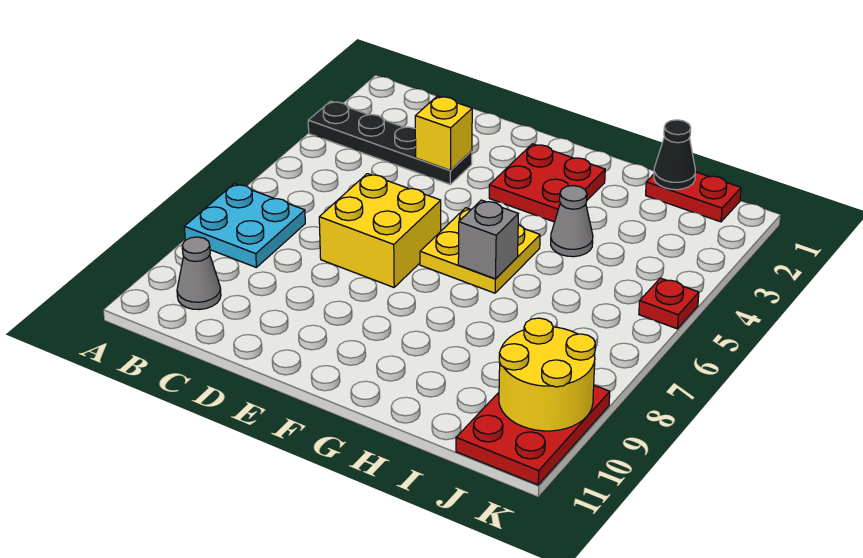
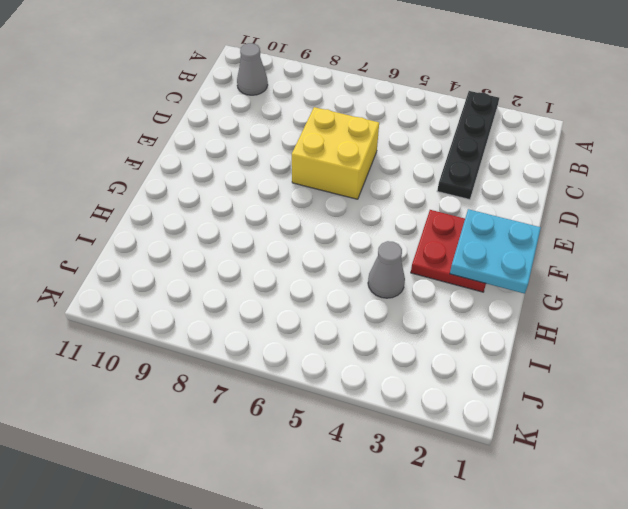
cyan plate F1:G2 level 2 -> cyan plate A7:B8 level 1
none -> yellow plate F5:G6 level 1
none -> red plate I1:J1 level 1
none -> red plate J9:K11 level 1

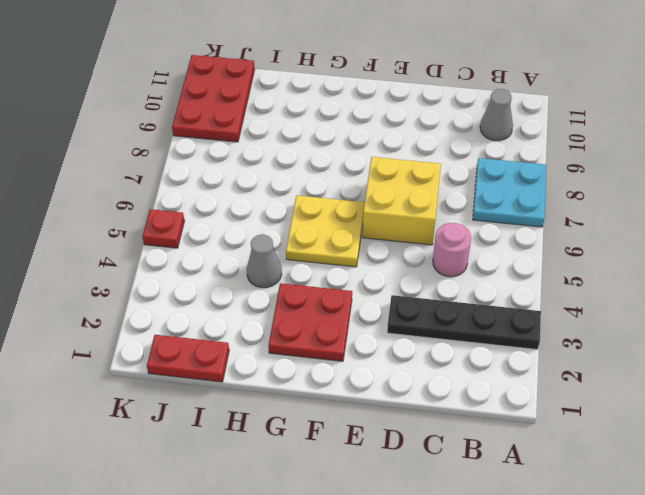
pink round brick C5 level 1 -> none
none -> yellow brick D3 level 2
none -> grey brick G6 level 2
none -> black cone I1 level 2

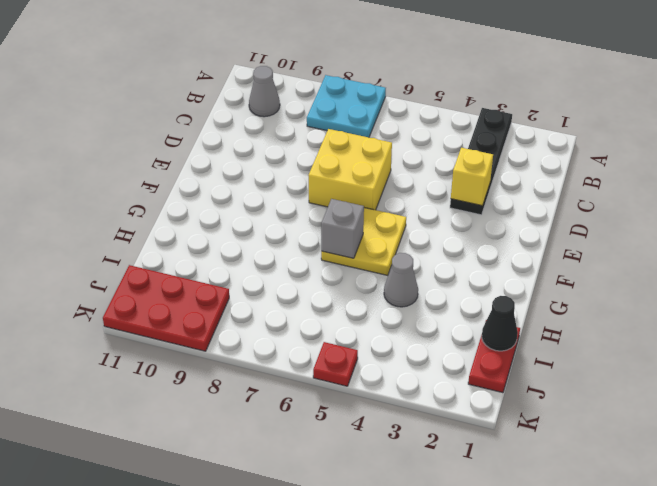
none -> red plate F2:G3 level 1
none -> yellow round brick J9:K10 level 2

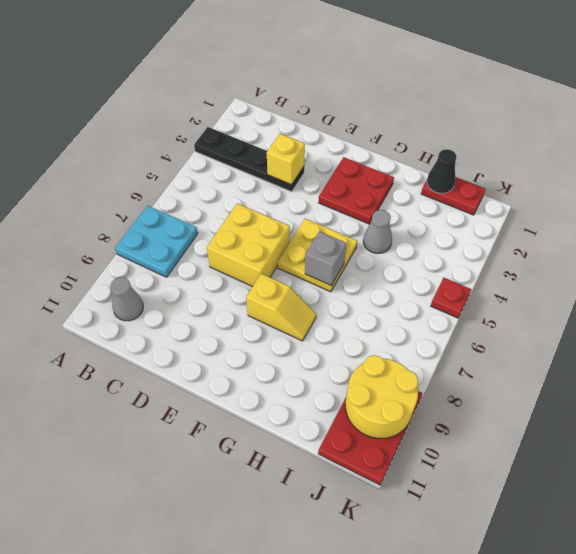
yellow slope F8:G8 level 1 top F -> none

